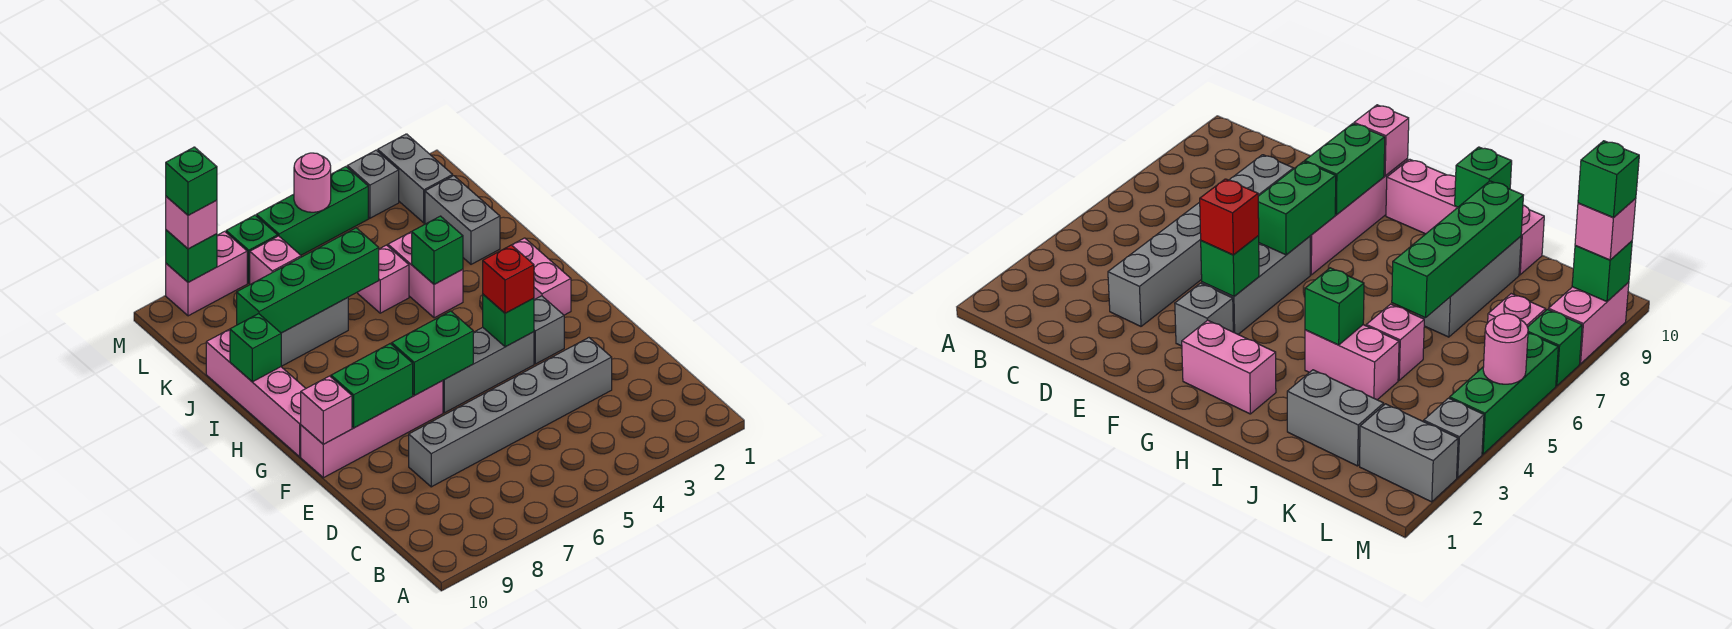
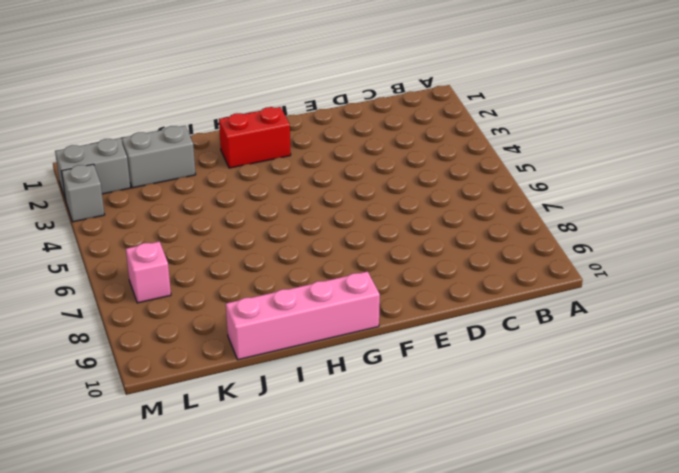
red brick G2:H2 level 1 -> pink brick G2:H2 level 1
none -> grey brick D3:D8 level 1
none -> grey brick F3 level 1
none -> grey brick F4:F6 level 1

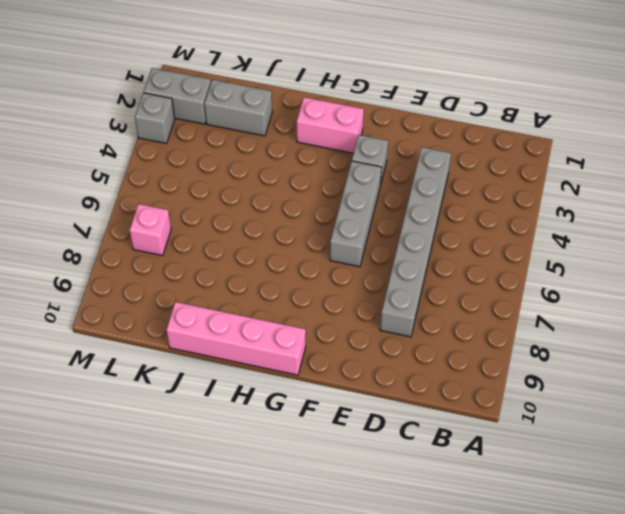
none -> pink brick F7:F10 level 1
none -> pink brick I4:J4 level 1
none -> pink brick J5 level 1

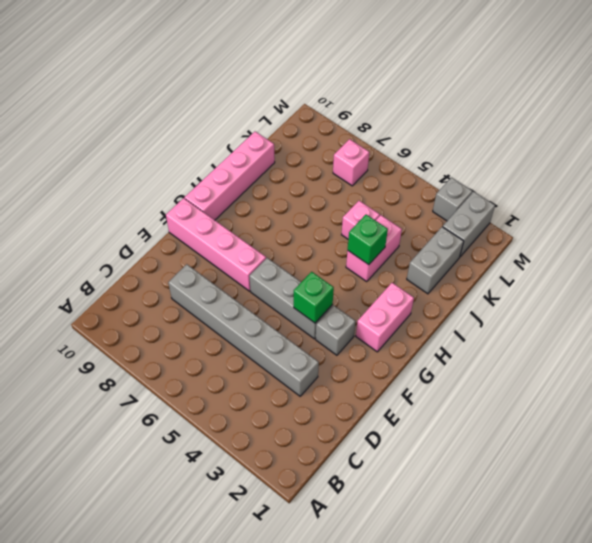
none -> grey brick J7:J9 level 1
none -> green brick M4:M6 level 1
none -> green brick M7 level 1

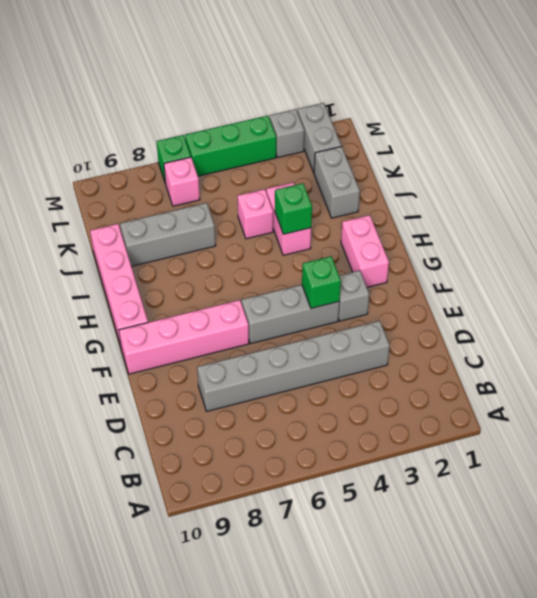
none -> pink brick M8:M9 level 1
none -> green brick F6:F7 level 2
none -> green brick F8:F9 level 2

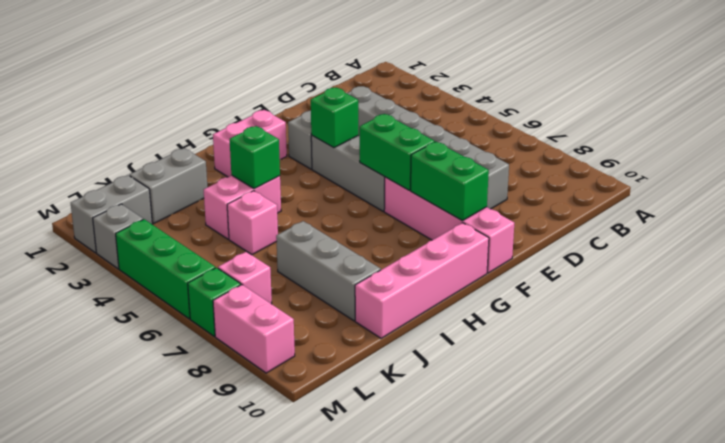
none -> pink brick F10 level 2
none -> green brick I10 level 2
none -> green brick J6:J9 level 2

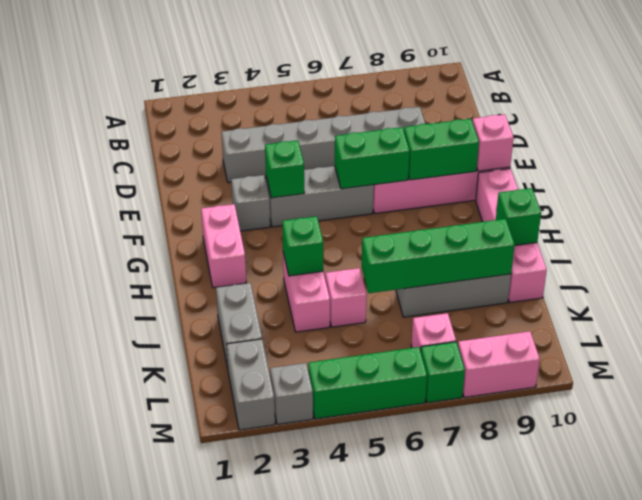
none -> pink round brick M5 level 2
none -> green brick M9 level 2
none -> red brick F4 level 3

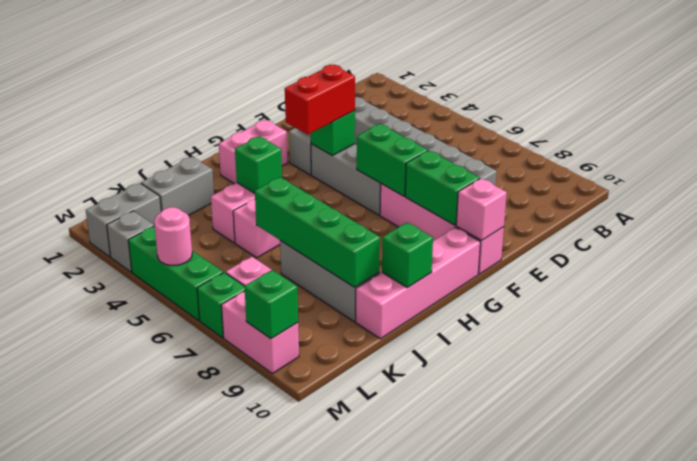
red brick F4:G4 level 3 -> red brick F4 level 3
none -> pink brick M9 level 3
none -> green brick M9 level 4

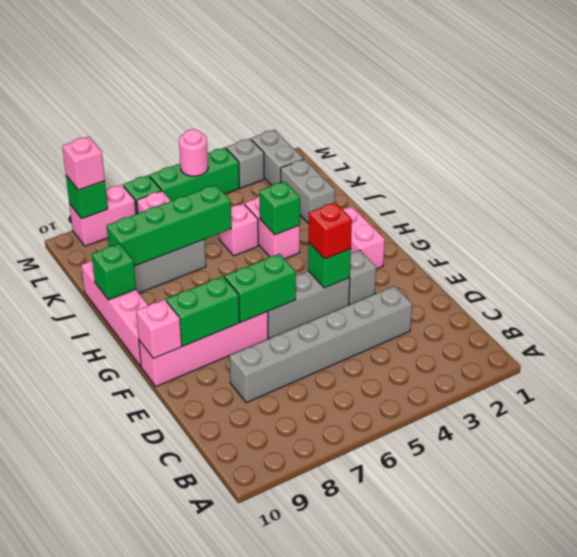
none -> green brick M9 level 4

